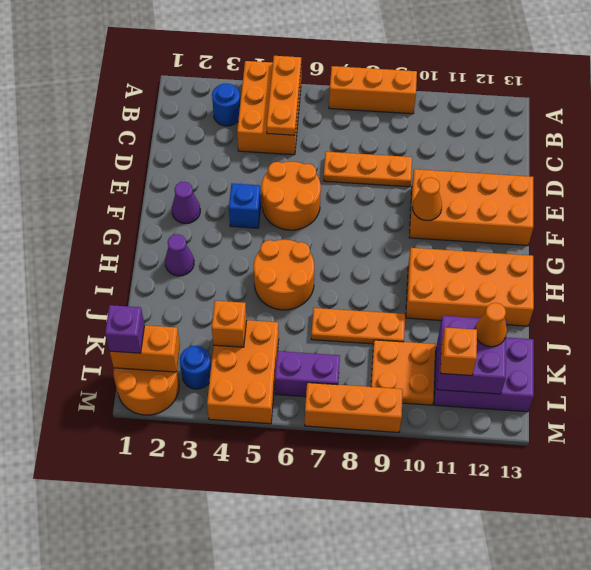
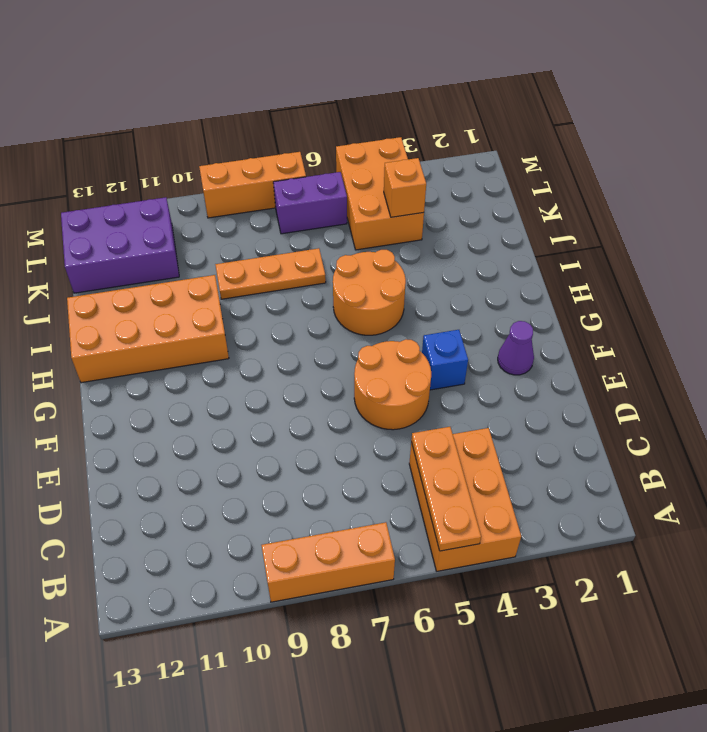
none -> blue round brick B3 level 1
none -> orange plate D7:D9 level 1
none -> orange brick E10:F13 level 1

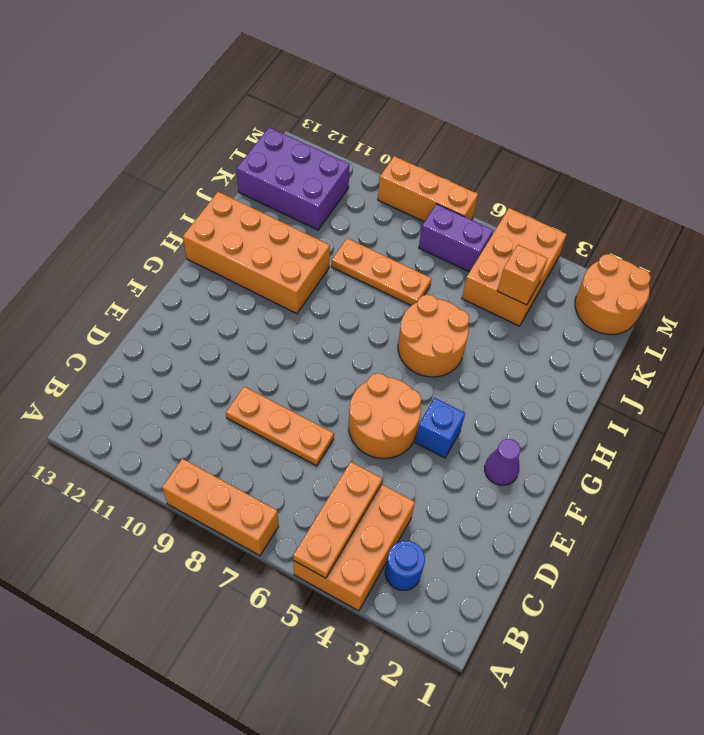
none -> orange brick E10:F13 level 1
none -> purple cone H2 level 1
none -> orange plate K9:L10 level 1

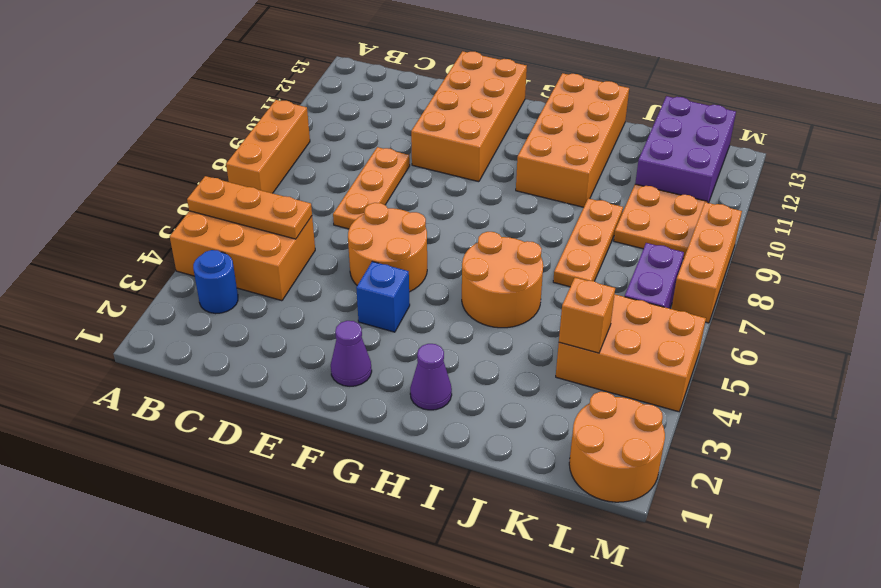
none -> blue round brick L3 level 1
none -> orange cone F10 level 2
none -> purple brick K11:L12 level 2

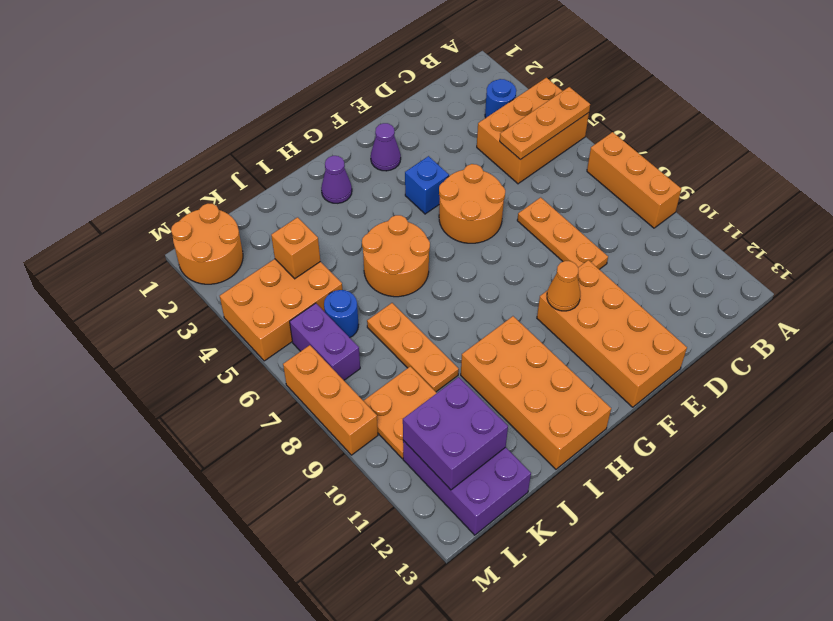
blue round brick K6 level 1 -> blue round brick L3 level 1
none -> orange brick L1:L2 level 2
none -> orange cone K12 level 3
none -> purple brick L1 level 3

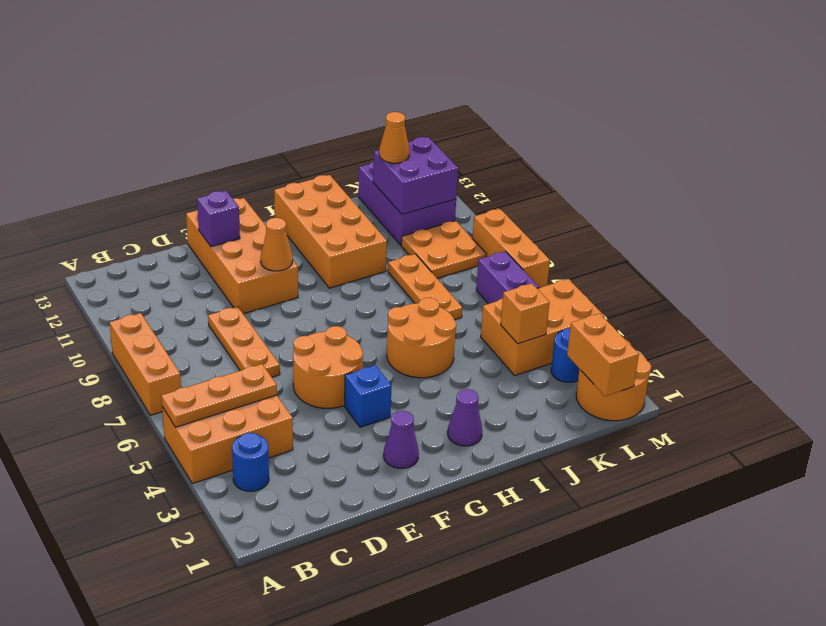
purple brick E12 level 2 -> purple brick L1 level 3
none -> orange brick L11 level 3

